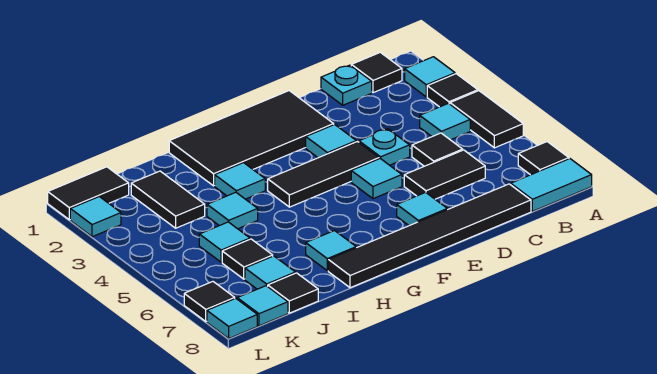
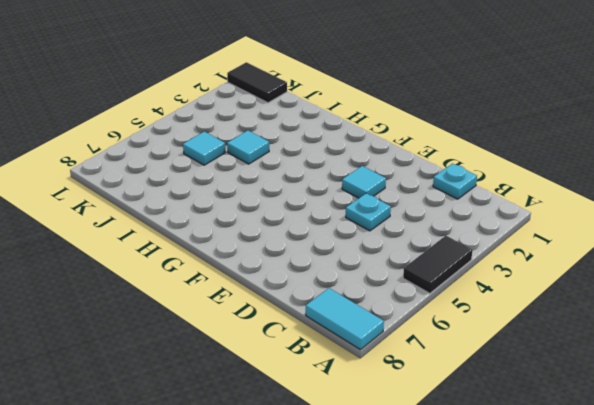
none -> cyan tile A2 level 1
none -> black tile A3 level 1
none -> black tile A7 level 1
none -> black tile B1 level 1

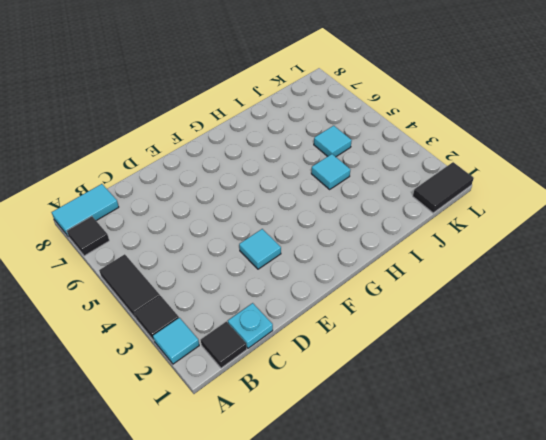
none -> cyan tile B4 level 1
none -> black tile C5 level 1
none -> black tile C6:D6 level 1
none -> black tile C8:H8 level 1

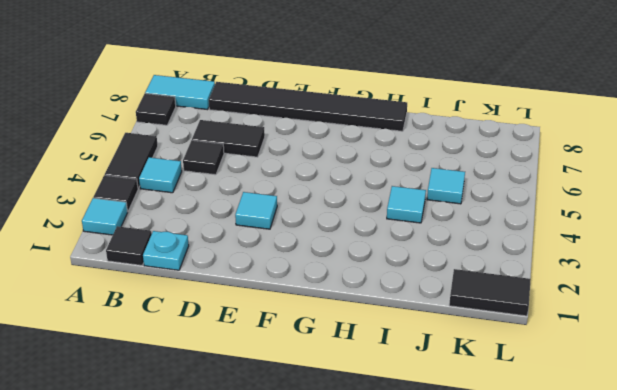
none -> cyan plate D4 level 1
none -> black tile E1:H2 level 1
none -> black tile E4:G4 level 1
none -> cyan tile E5 level 1

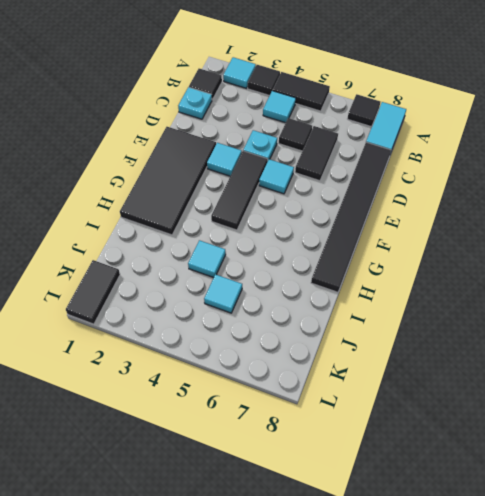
none -> cyan tile E7 level 1
none -> cyan tile H3 level 1
none -> cyan tile H7 level 1
none -> black tile J2:J3 level 1

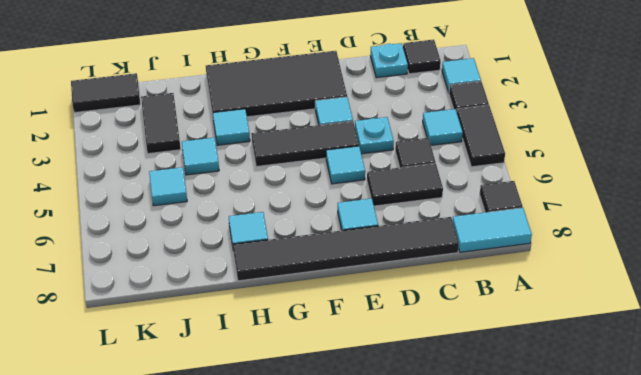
none -> black tile J6 level 1
none -> cyan tile J7 level 1
none -> black tile J8 level 1
none -> cyan tile K8 level 1

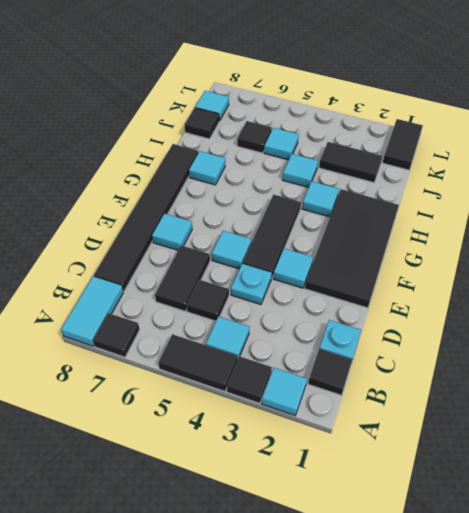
none -> cyan tile J7 level 1
none -> cyan tile L2 level 1
none -> black tile L7 level 1
none -> cyan tile L8 level 1

